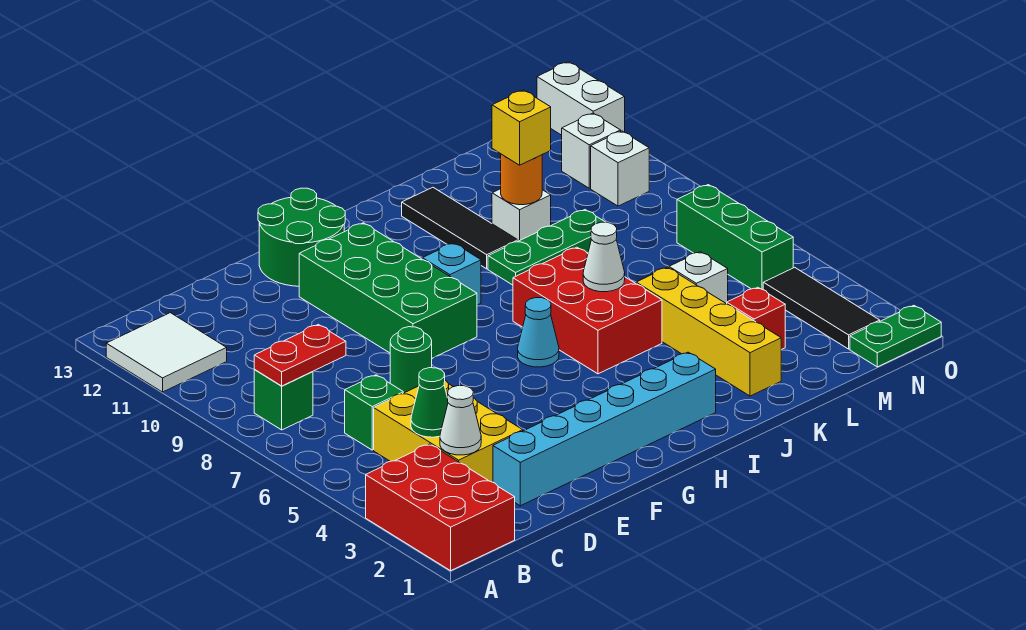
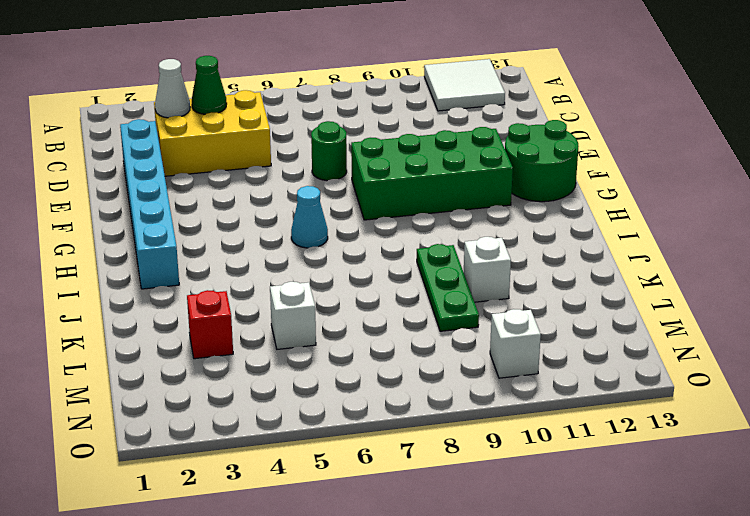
none -> red brick A1:B3 level 1
none -> green brick B8 level 1
none -> green brick C6 level 1
none -> cyan brick H9 level 1

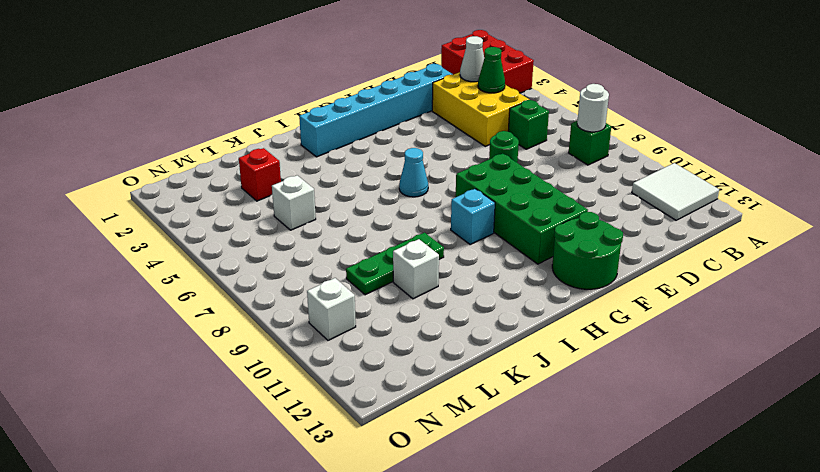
white round brick B8 level 2 -> red plate B8:C8 level 2
none -> red brick I5:J7 level 1
none -> black tile J10:J12 level 1
none -> yellow brick K2:K5 level 1
none -> green plate N1:O1 level 1

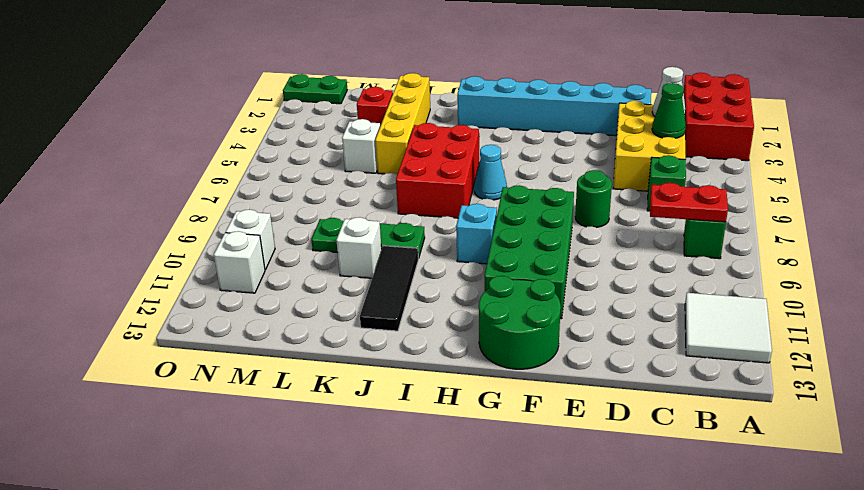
none -> black tile N2:N4 level 1
none -> green brick N5:N7 level 1
none -> white brick O12:O13 level 1
none -> white cone J6 level 2

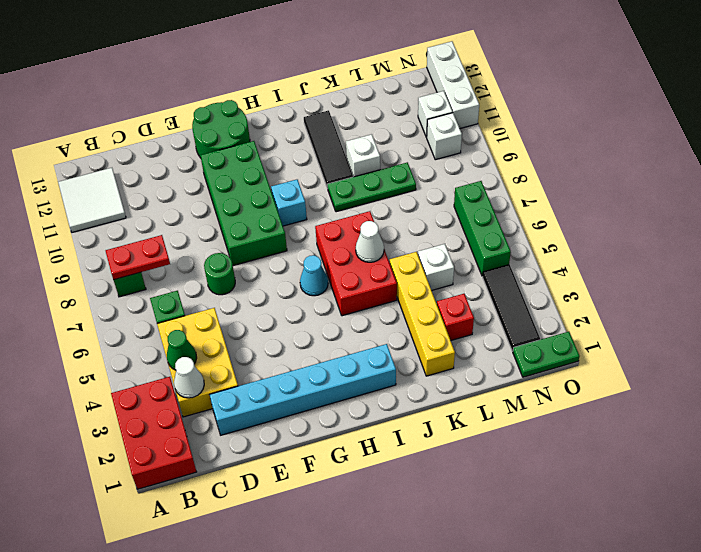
white brick O11:O13 level 1 -> white brick O12:O13 level 1
none -> orange round brick K10 level 2
none -> yellow brick K10 level 3

